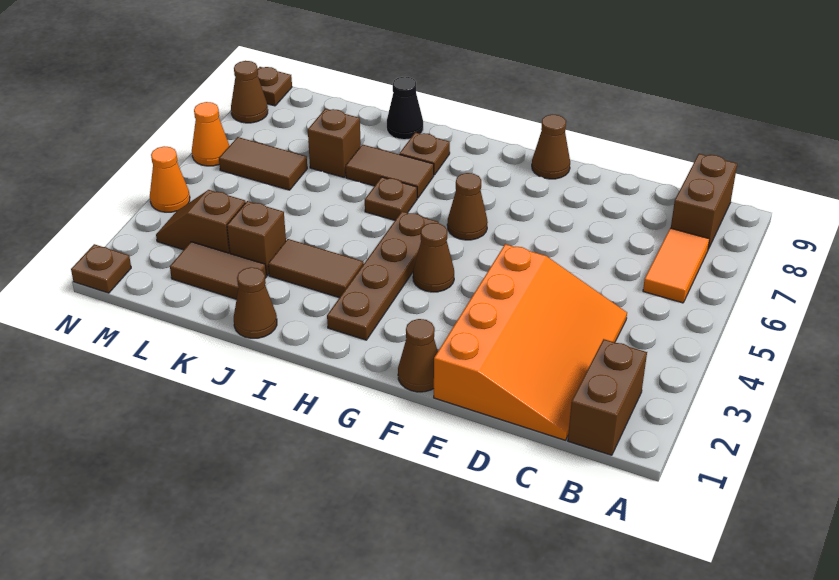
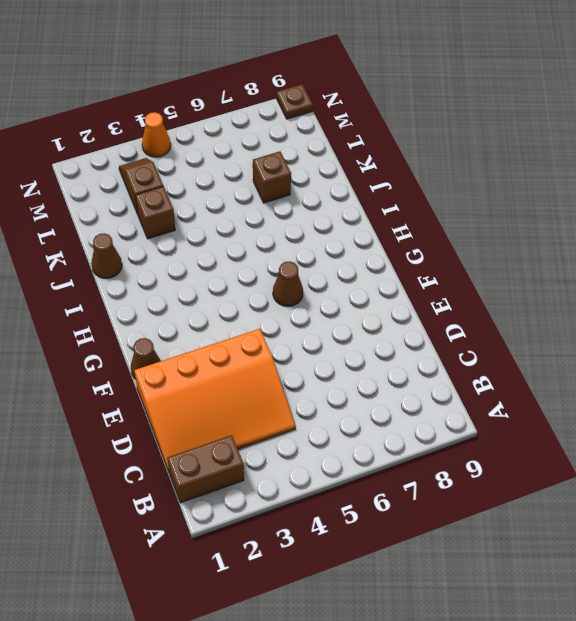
none -> orange tile B6:B7 level 1
none -> brown brick B8:B9 level 1
none -> brown cone F9 level 1

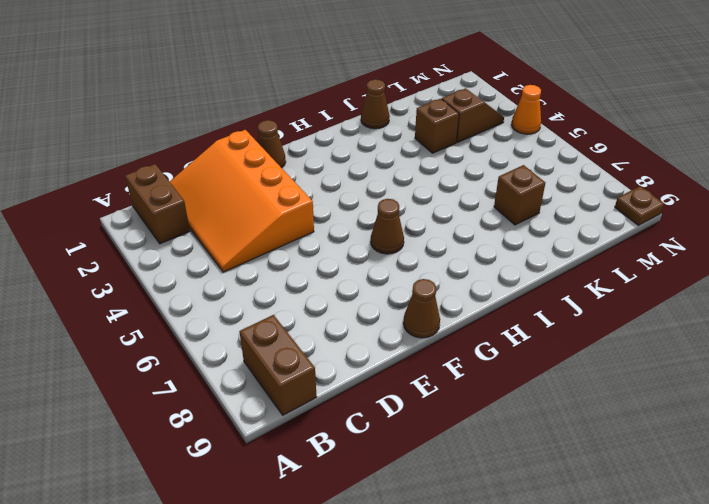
none -> orange tile B6:B7 level 1
none -> brown cone G4 level 1
none -> brown plate H2:H5 level 1

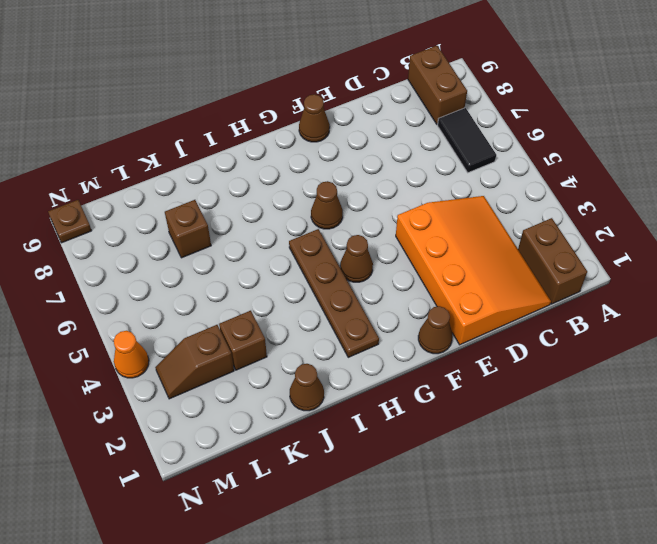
black tile B6:B7 level 1 -> orange tile B6:B7 level 1
none -> brown tile I3:J3 level 1
none -> brown plate I6 level 1
none -> brown tile I7:J7 level 1

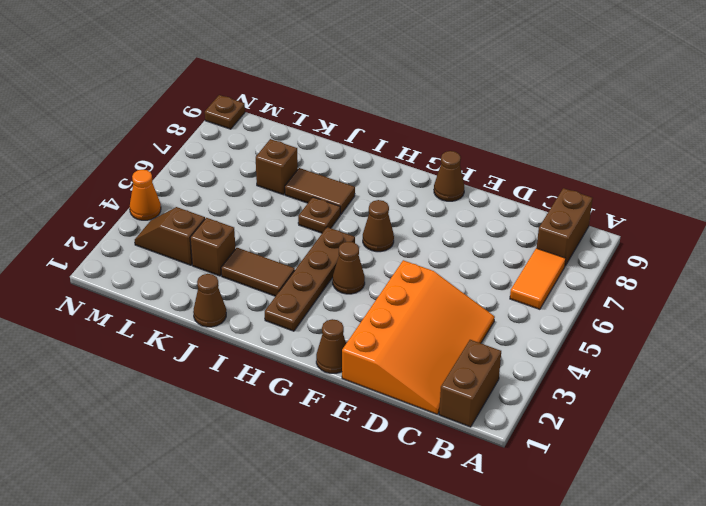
none -> brown plate I8 level 1
none -> black cone J9 level 1
none -> brown tile K2:L2 level 1

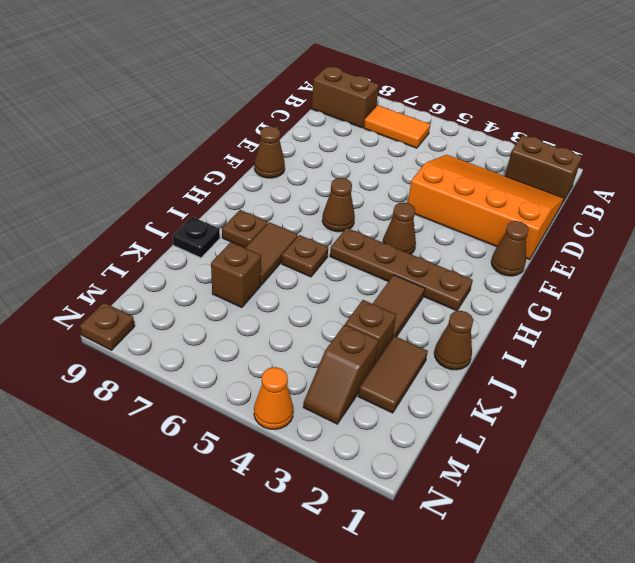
black plate J9 level 1 -> black cone J9 level 1
none -> brown tile L6:M6 level 1
none -> brown plate N1 level 1
none -> orange cone N6 level 1

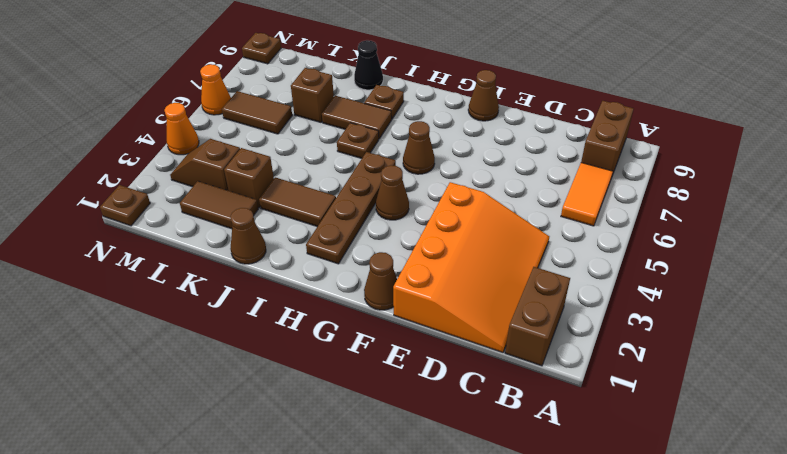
none -> brown cone N8 level 1

